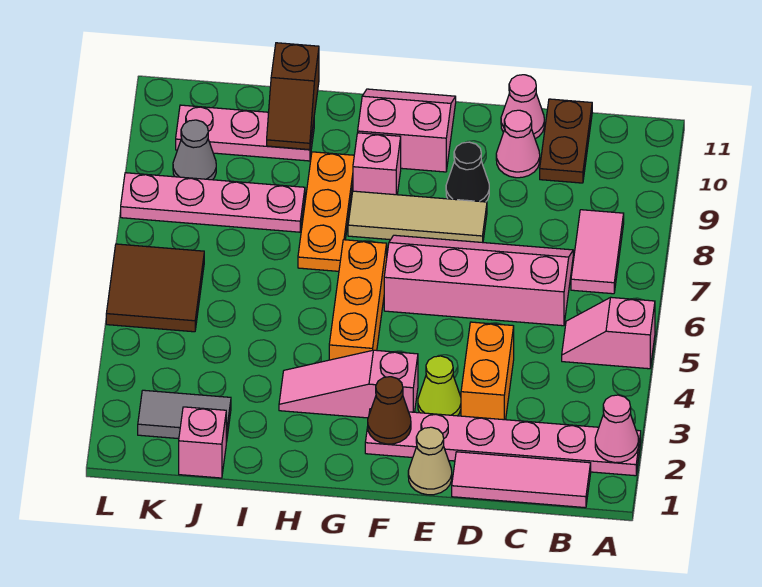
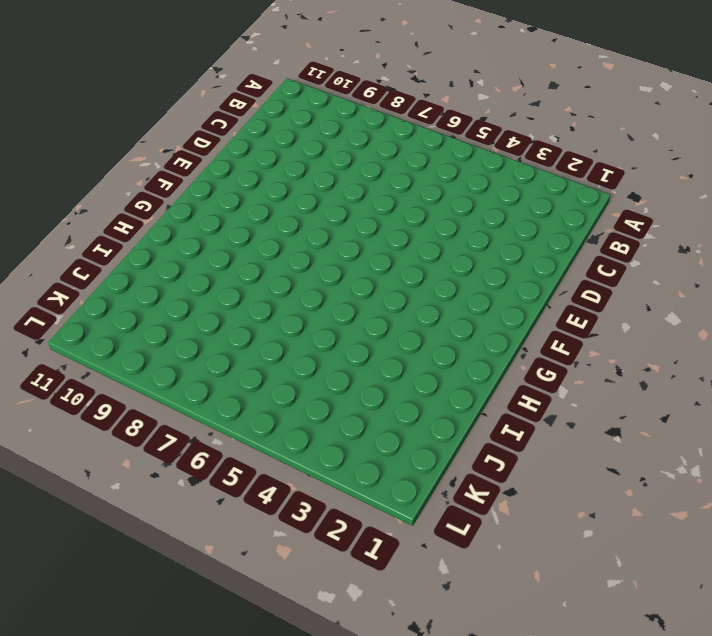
none -> pink plate A2:F2 level 1
none -> pink slope A5:B5 level 1 top A
none -> pink tile B1:D1 level 1

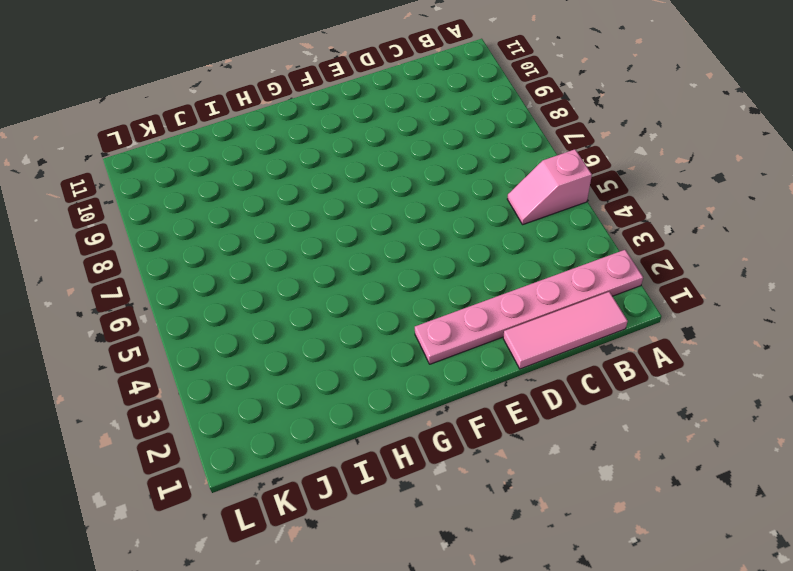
none -> pink tile B7:B8 level 1
none -> pink slope C6:F7 level 1 top 6
none -> brown plate C10:C11 level 1

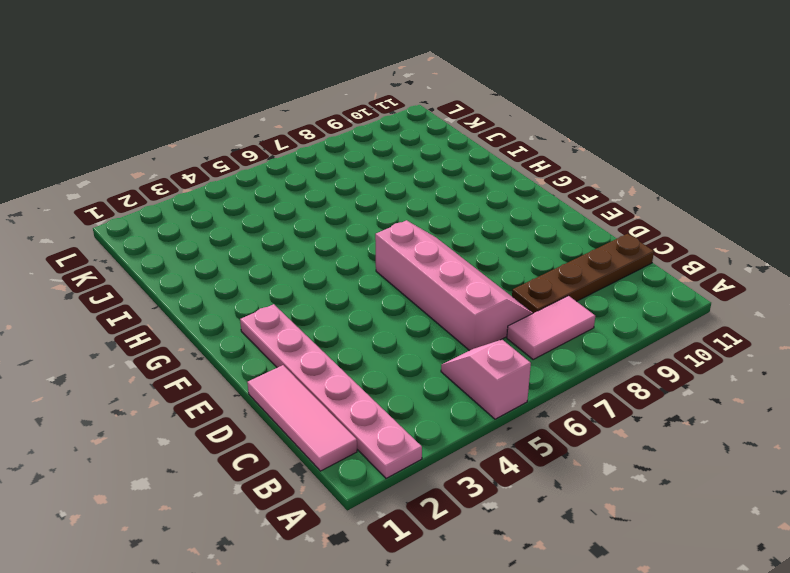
brown plate C8:C11 level 1 -> brown plate C10:C11 level 1
none -> orange brick D3:D4 level 1
none -> pink cone D10 level 1
none -> pink cone D11 level 1

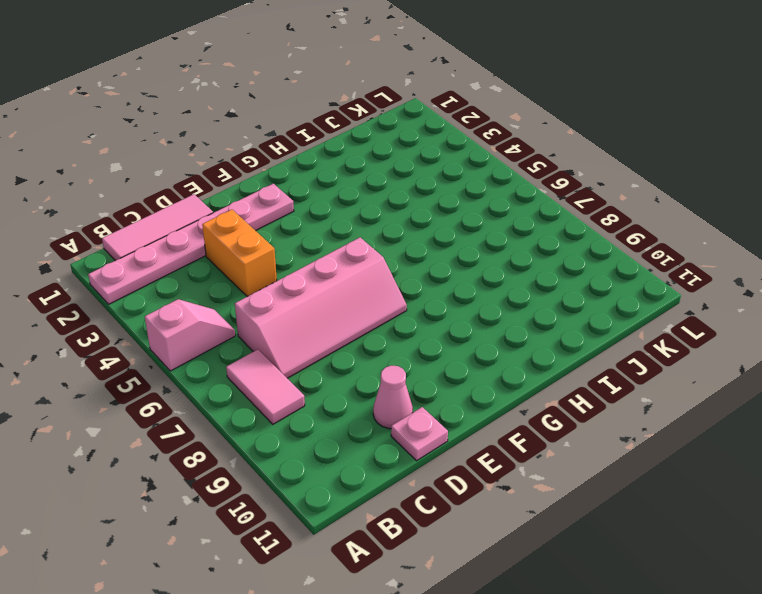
pink plate D11 level 1 -> pink cone D11 level 1
none -> brown plate C10:C11 level 1
none -> tan cone E1 level 1
none -> lime cone E3 level 1

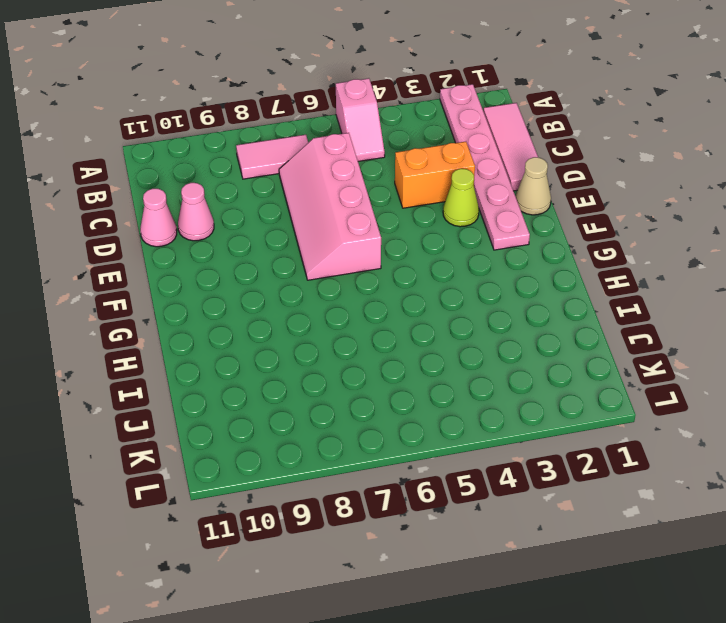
none -> brown plate C10:C11 level 1
none -> tan tile E8:G8 level 1
none -> black cone E9 level 1

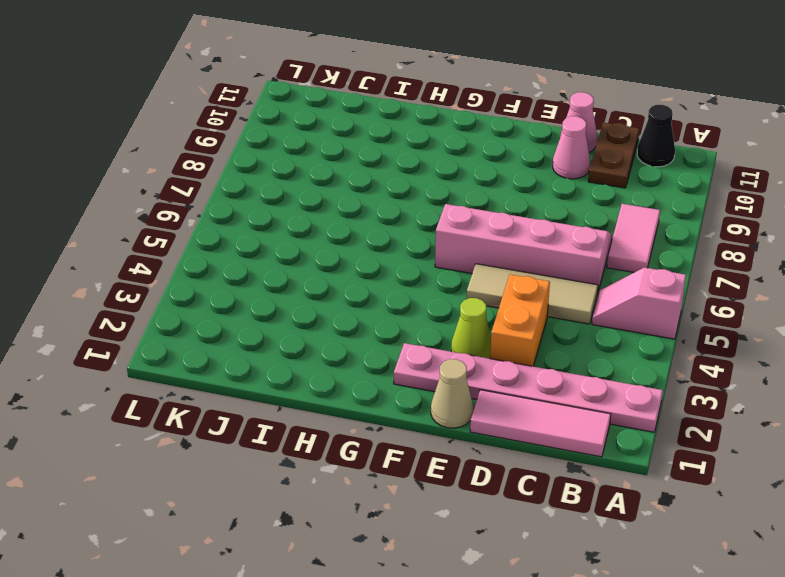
black cone B11 level 1 -> black cone E9 level 1
tan tile C5:E5 level 1 -> tan tile E8:G8 level 1
none -> pink slope F3:H3 level 1 top F
none -> pink slope F10:G11 level 1 top 10
none -> orange brick G4:G6 level 1

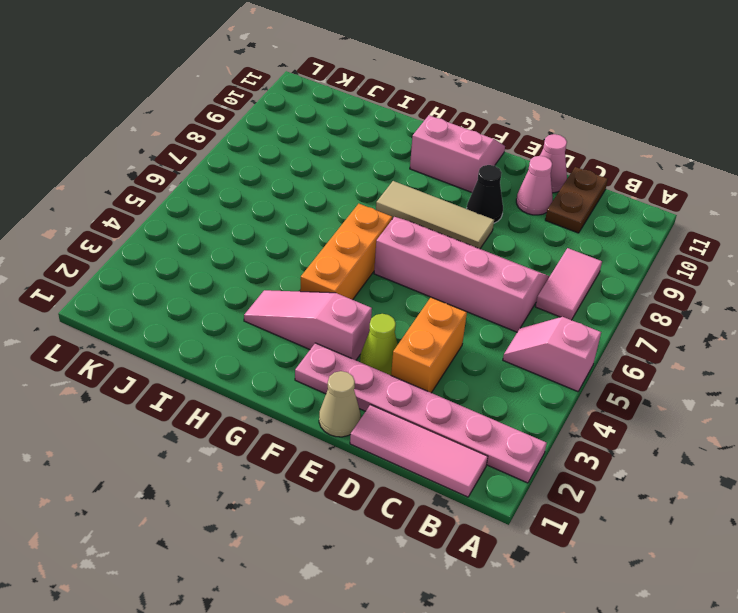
none -> pink brick G9 level 1
none -> orange plate H7:H9 level 1
none -> pink plate I8:L8 level 1

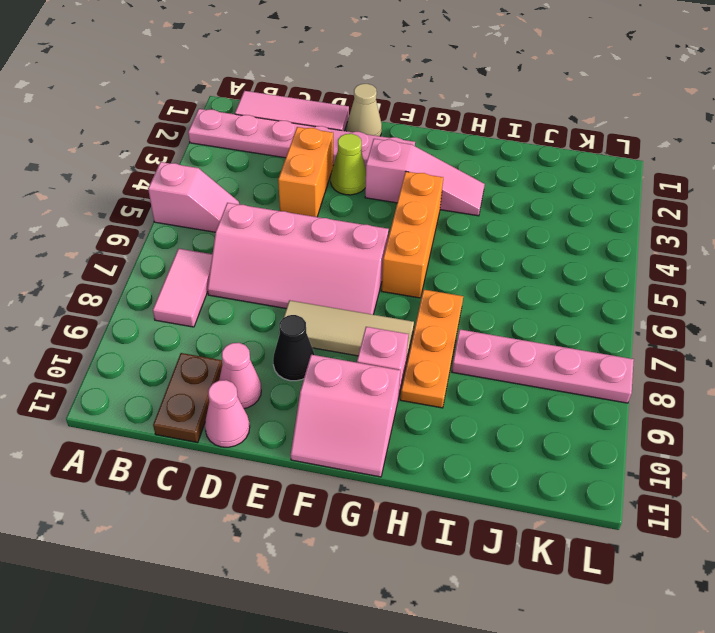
none -> pink plate I10:K10 level 1
none -> pink brick J1 level 1
none -> grey tile J2:K2 level 1

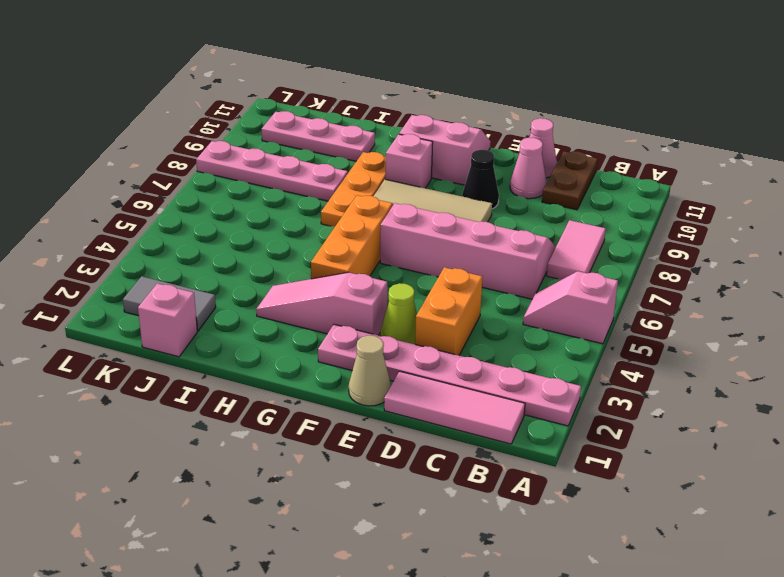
none -> brown tile K5:L6 level 1
none -> grey cone K9 level 1
none -> pink cone A2 level 2

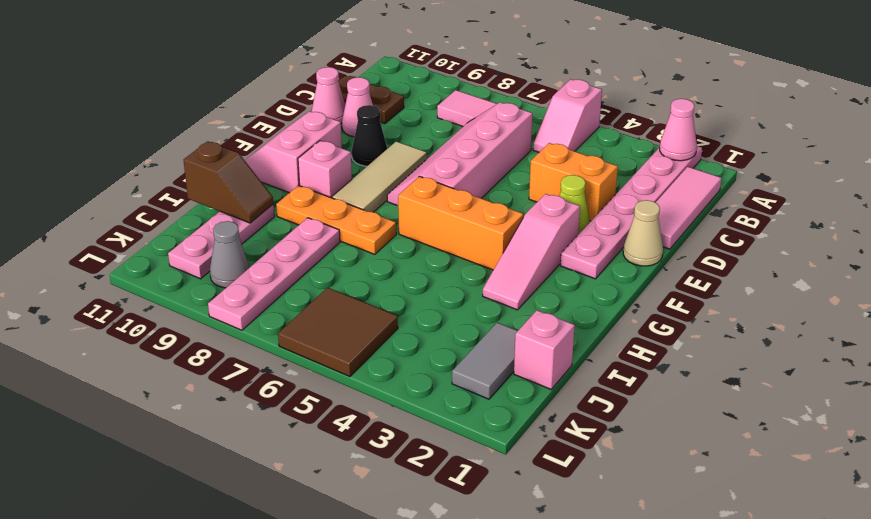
none -> brown cone F2 level 2

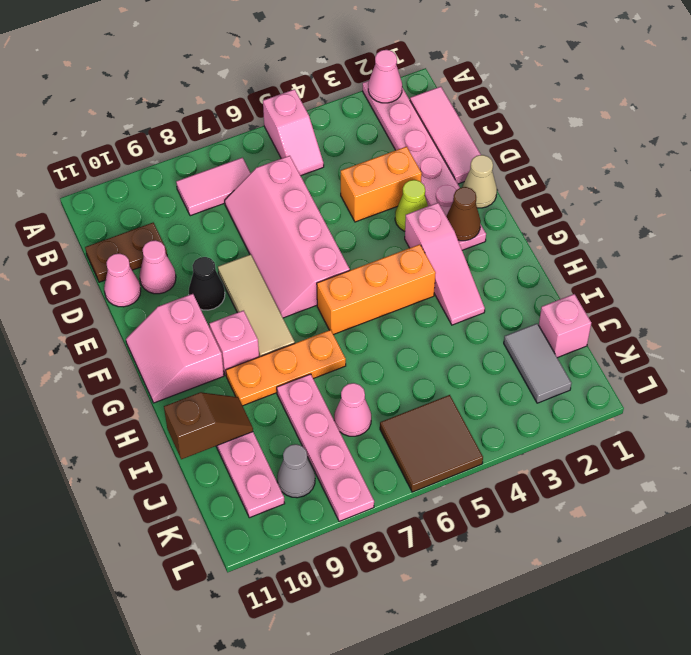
pink cone J7 level 1 -> none

